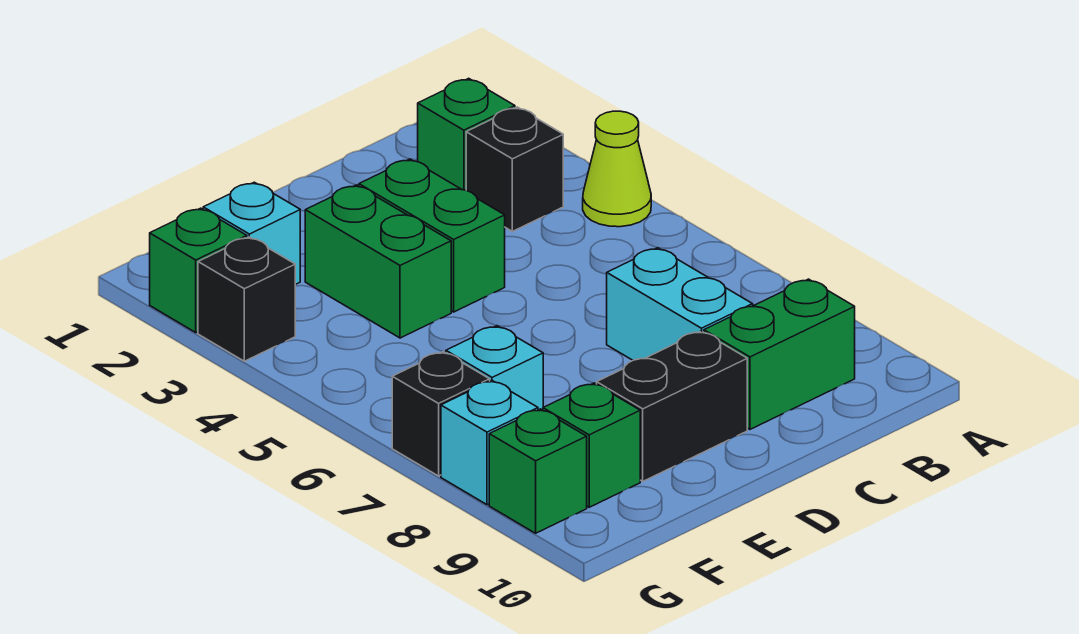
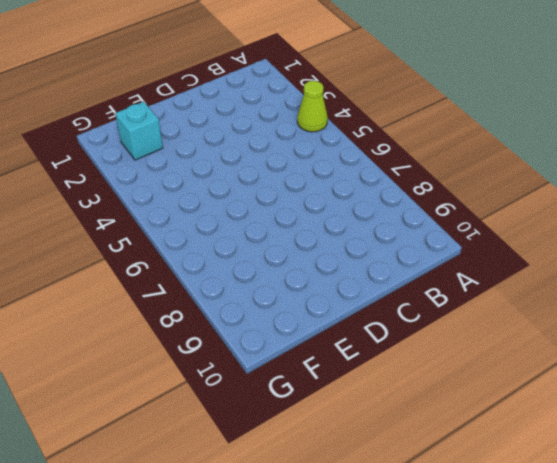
none -> green brick B2 level 1
none -> black brick B3 level 1
none -> green brick B9:C9 level 1

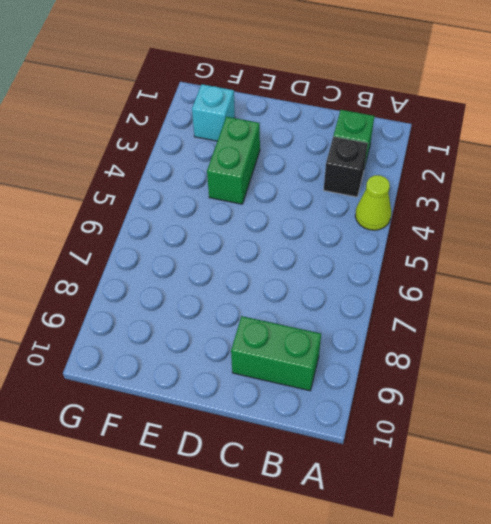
none -> cyan brick C7:C8 level 1
none -> green brick D3:D4 level 1
none -> black brick D9:E9 level 1

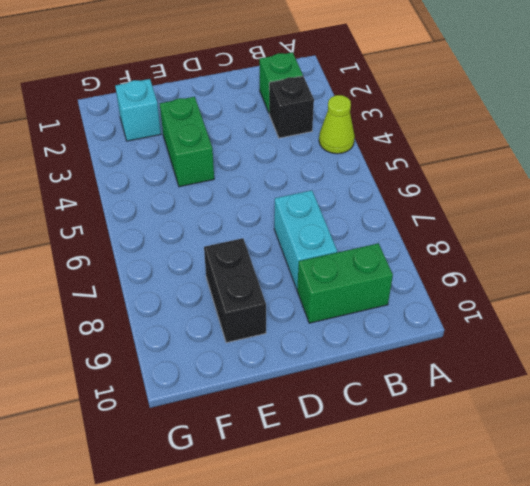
black brick E8:E9 level 1 -> black brick D9:E9 level 1
none -> green brick D3:D4 level 1
none -> cyan brick F7 level 1
none -> green brick F9 level 1

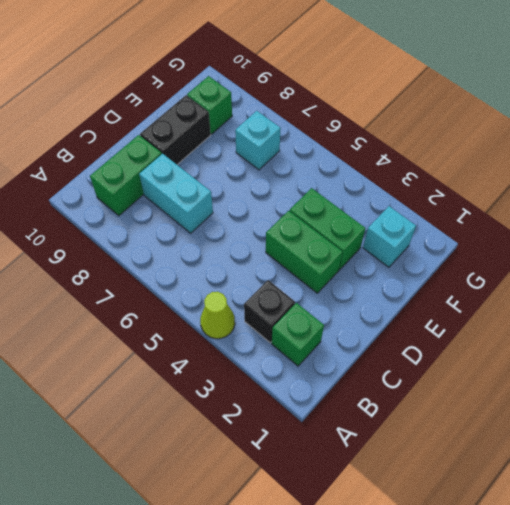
none -> green brick G2 level 1
none -> black brick G3 level 1
none -> black brick G7 level 1

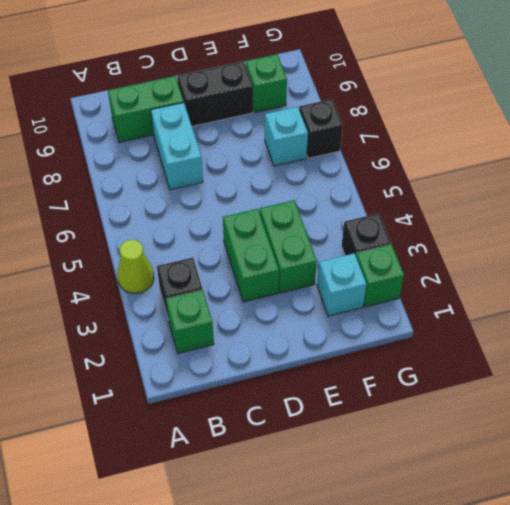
none -> cyan brick G8 level 1
none -> green brick G9 level 1

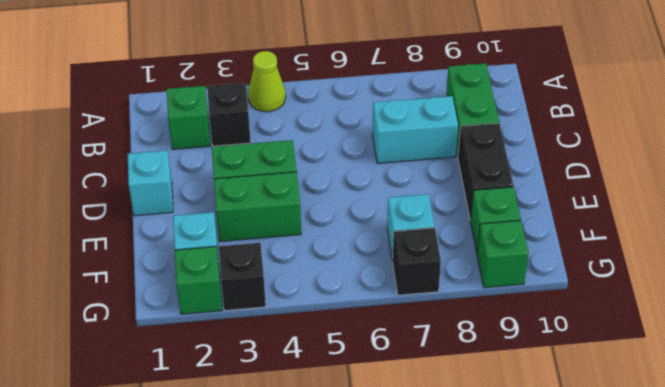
cyan brick D1 level 1 -> cyan brick G8 level 1

